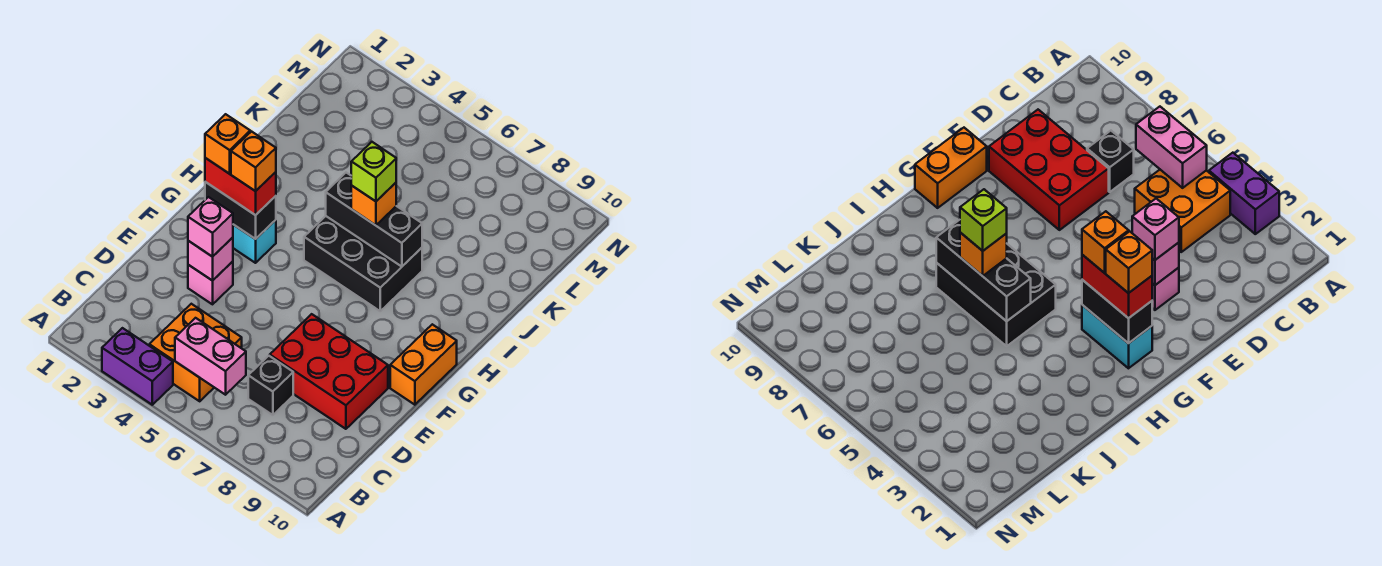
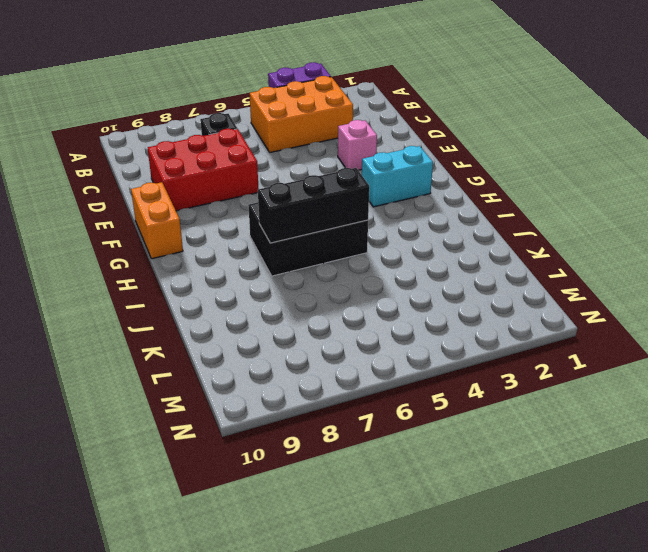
orange brick B3:C5 level 1 -> orange brick B4:C5 level 1
none -> pink brick B5:B6 level 2
none -> pink brick E3 level 2
none -> black brick G2:G3 level 2

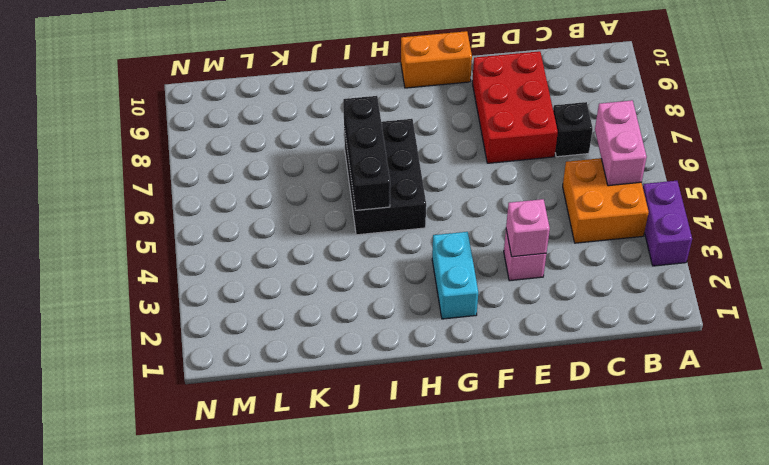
none -> black brick G2:G3 level 2
none -> pink brick E3 level 3
none -> red brick G2:G3 level 3

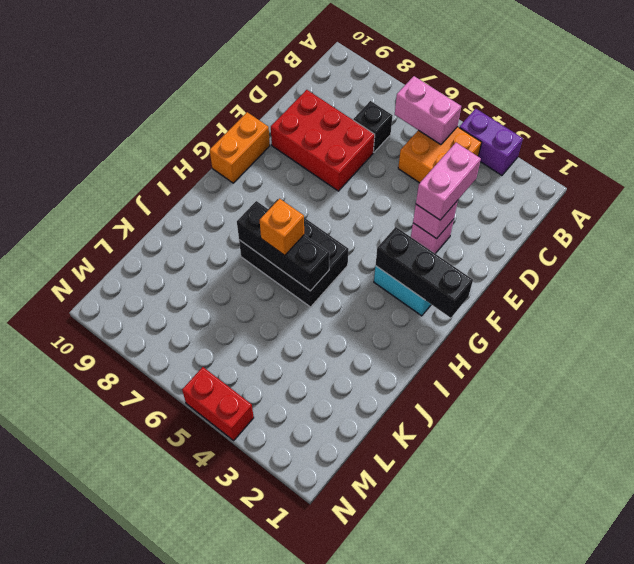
pink brick D3:E3 level 3 -> pink brick E3 level 3
black brick G1:G3 level 2 -> black brick G2:G3 level 2
red brick N4:N5 level 1 -> red brick G2:G3 level 3
none -> orange brick G2 level 4
none -> orange brick G3 level 4
none -> lime brick I6 level 4

